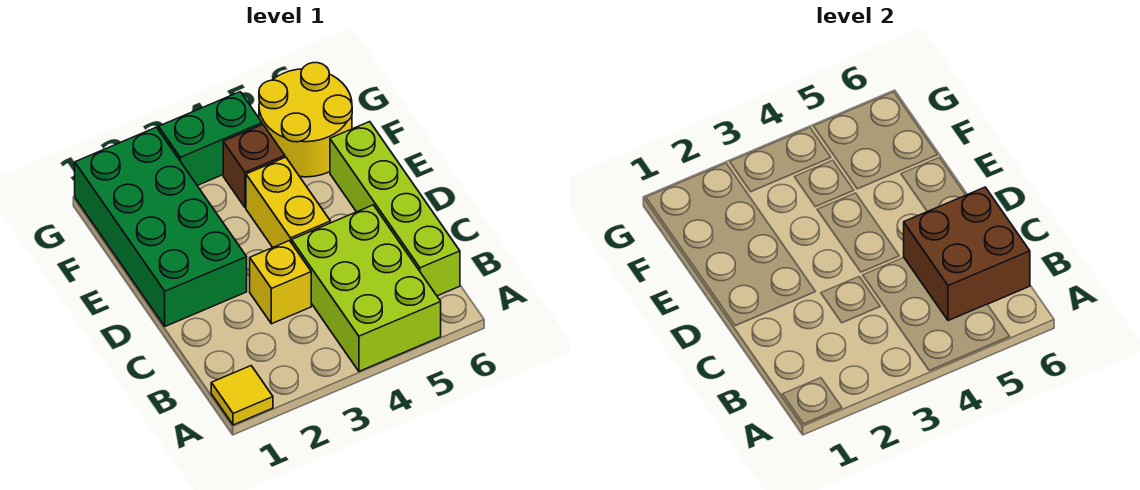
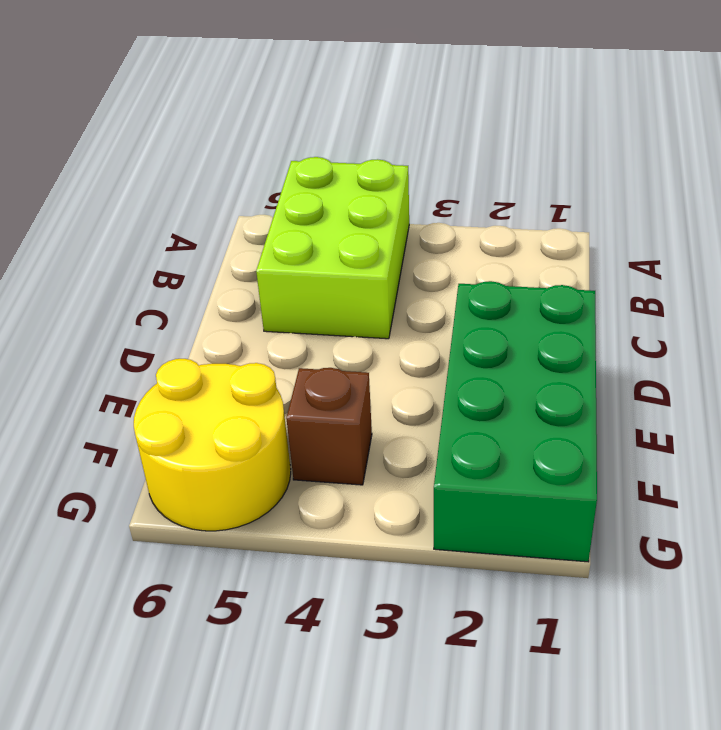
none -> yellow tile A1 level 1
none -> lime brick B6:E6 level 1

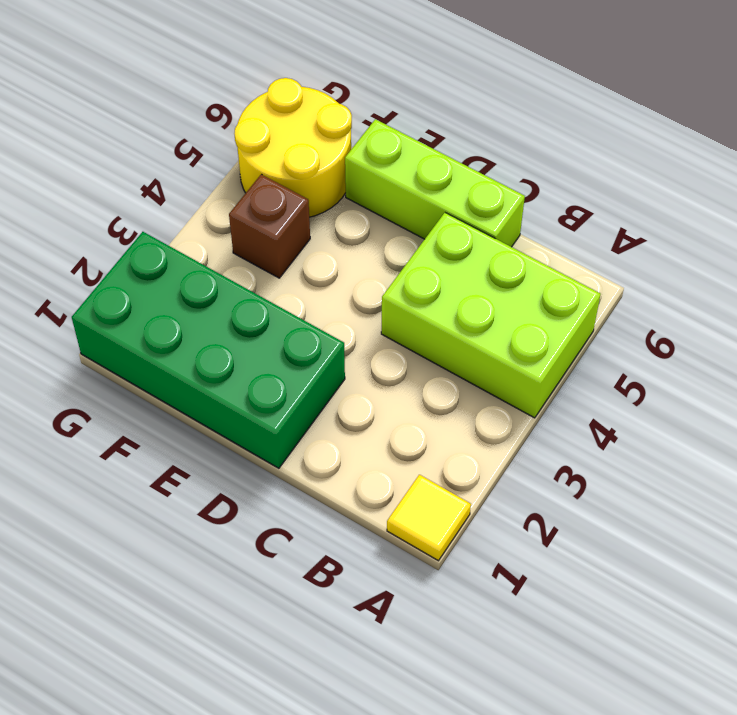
lime brick C6:E6 level 1 -> lime brick B6:E6 level 1
none -> yellow brick C3 level 1
none -> yellow brick D4:E4 level 1

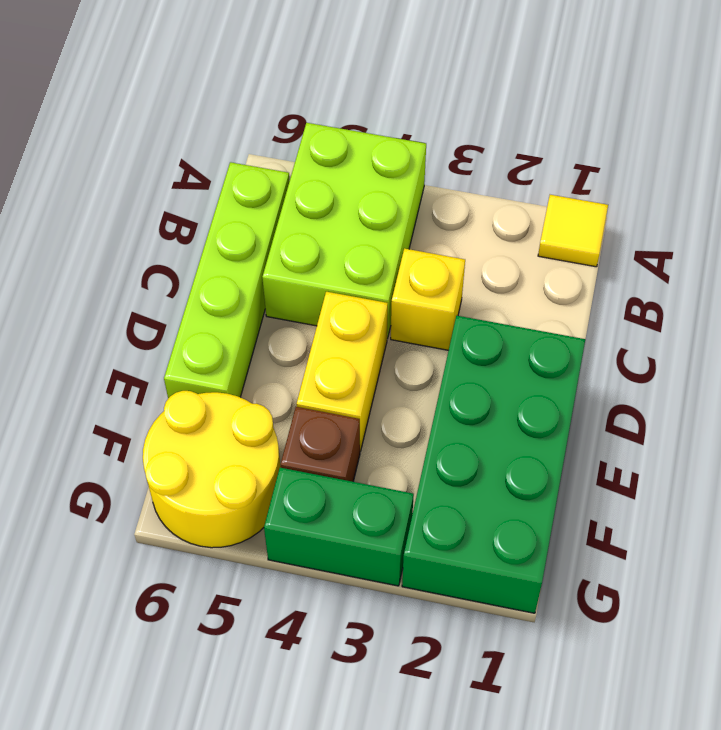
none -> brown brick B5:C6 level 2

